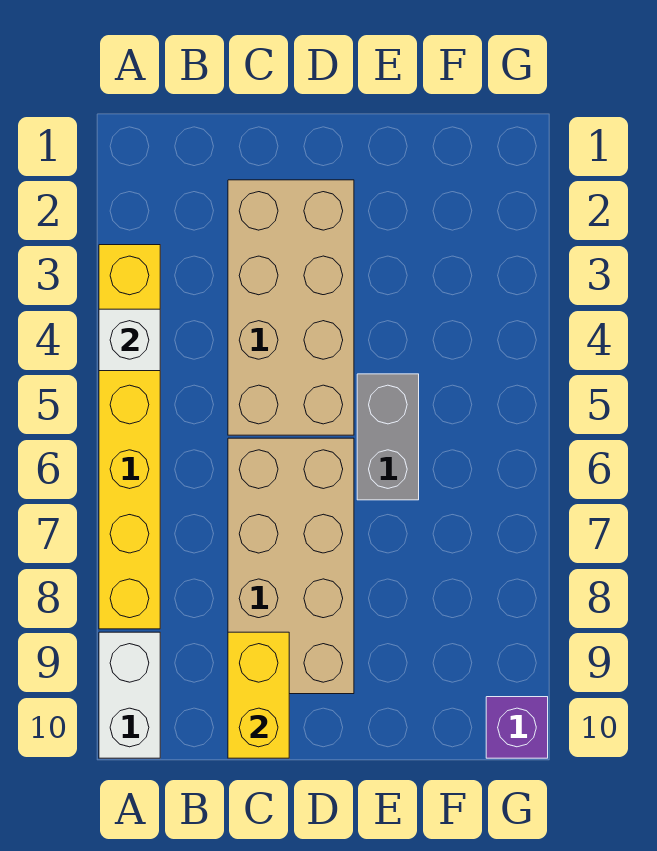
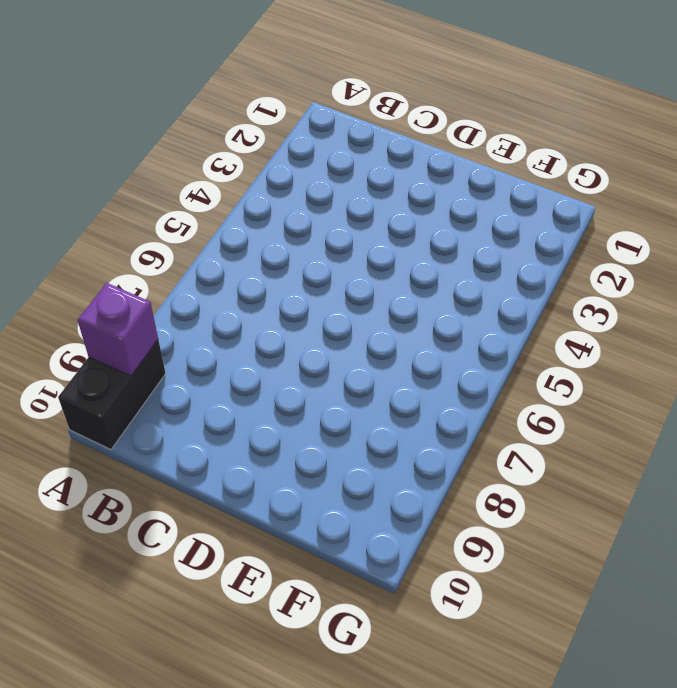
black brick A9:A10 level 1 -> white brick A9:A10 level 1
purple brick A9 level 2 -> purple brick G10 level 1
none -> yellow brick A3:A8 level 1
none -> tan brick C2:D5 level 1

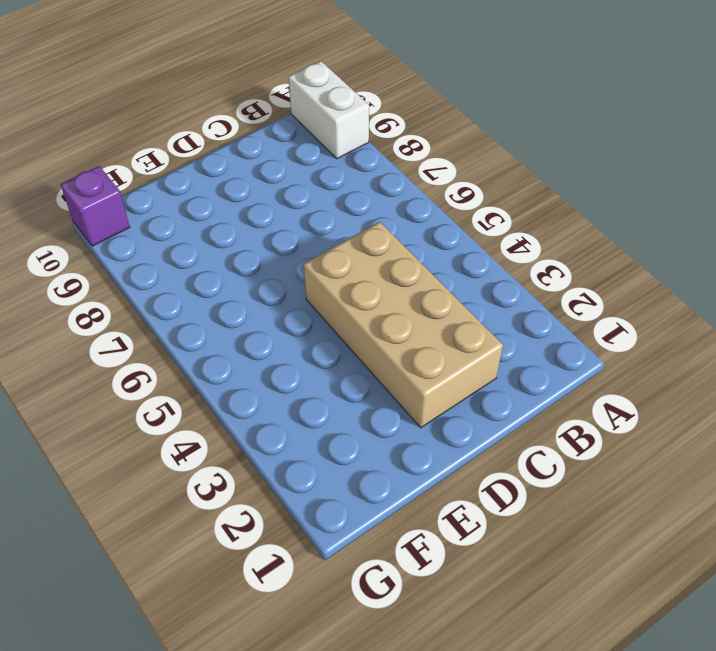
none -> yellow brick A3:A8 level 1
none -> tan brick C6:D9 level 1

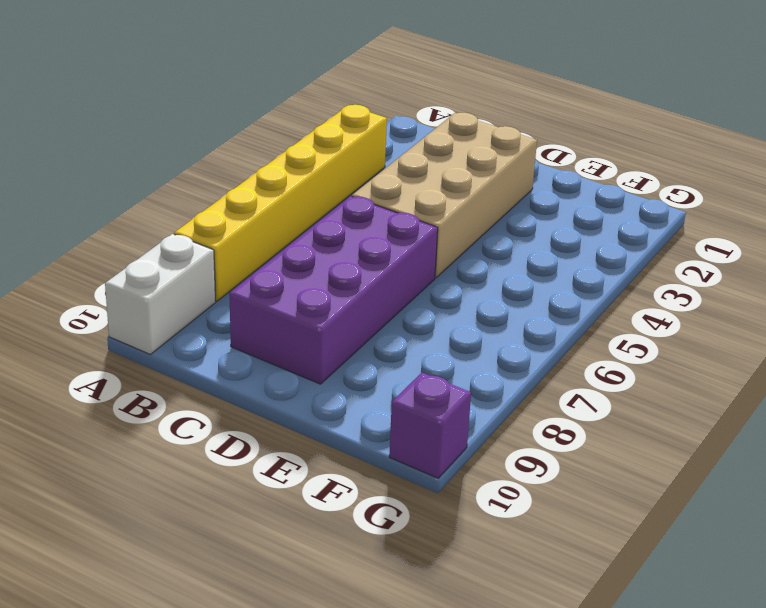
purple brick C6:D9 level 1 -> tan brick C6:D9 level 1
none -> grey brick E5:E6 level 1
none -> white brick A4 level 2

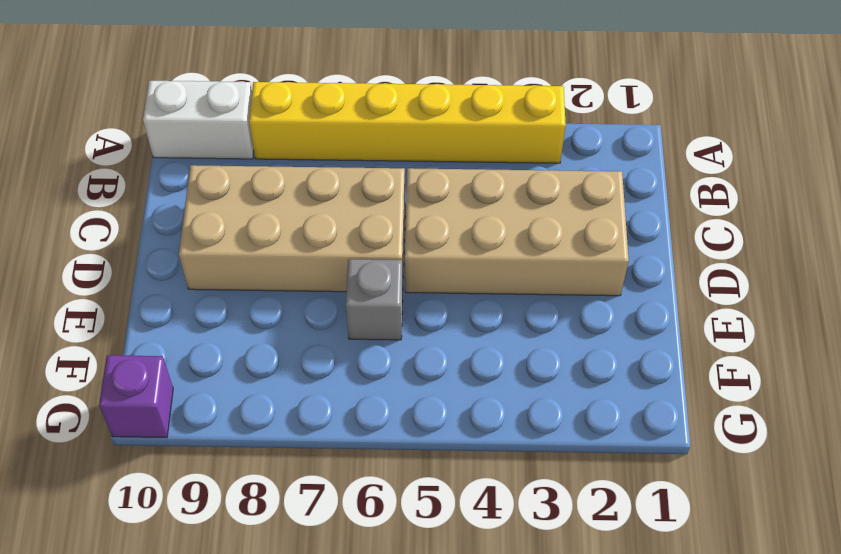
grey brick E6 level 1 -> grey brick E5:E6 level 1
none -> white brick A4 level 2
none -> yellow brick C9:C10 level 2

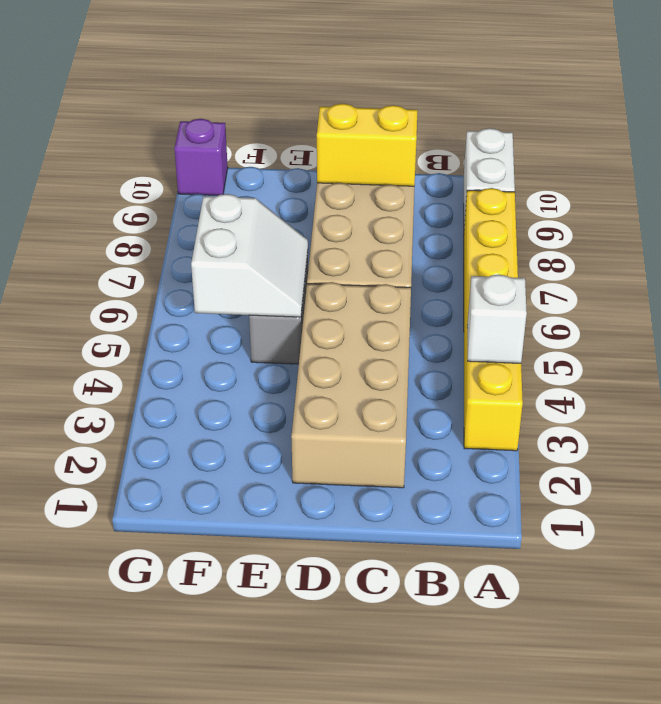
yellow brick C9:D9 level 2 -> yellow brick C9:C10 level 2
white slope E5:F6 level 2 top F -> none

